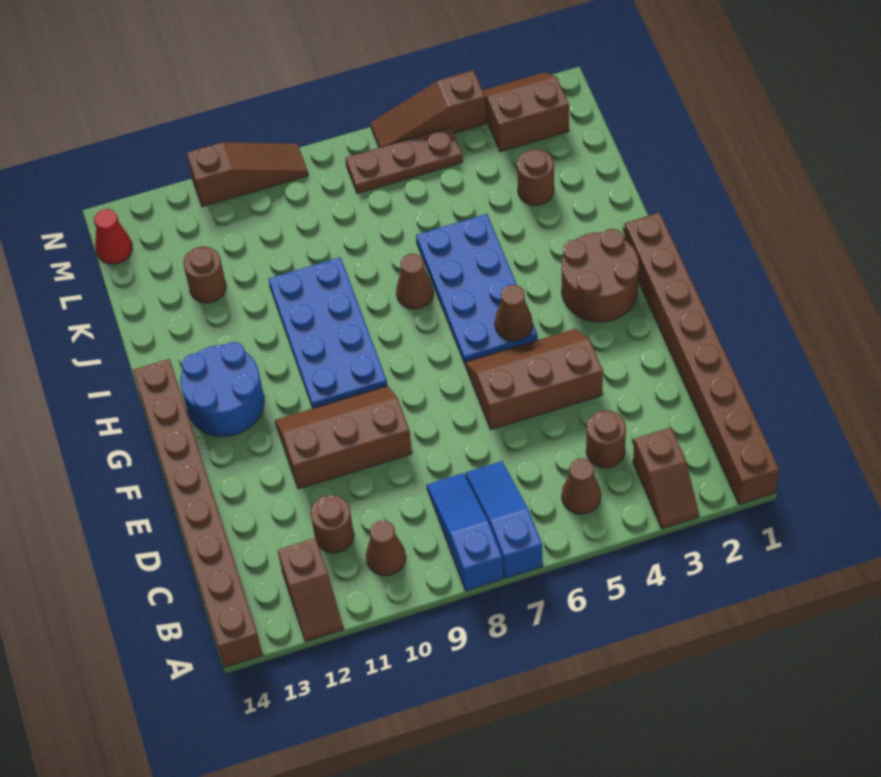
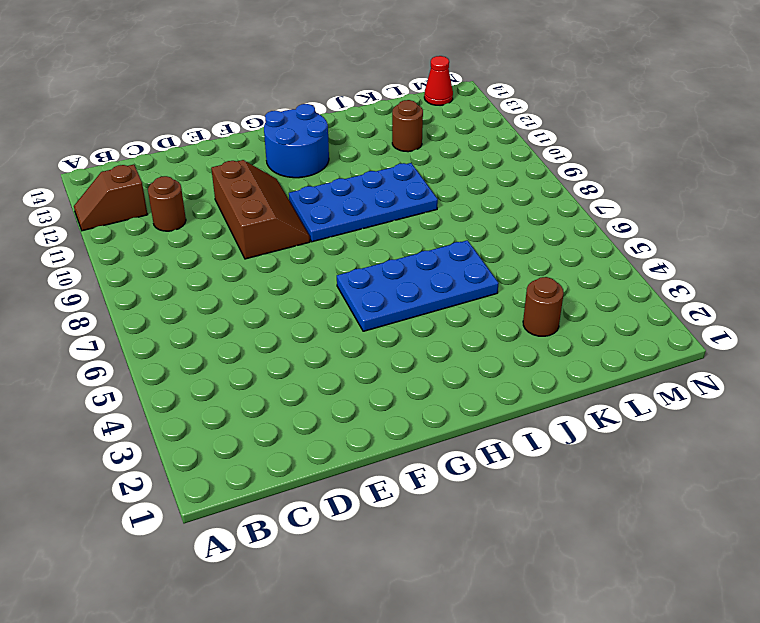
none -> brown brick A1:H1 level 1
none -> brown slope A3:B3 level 1 top B
none -> blue slope A7:C7 level 1 top A

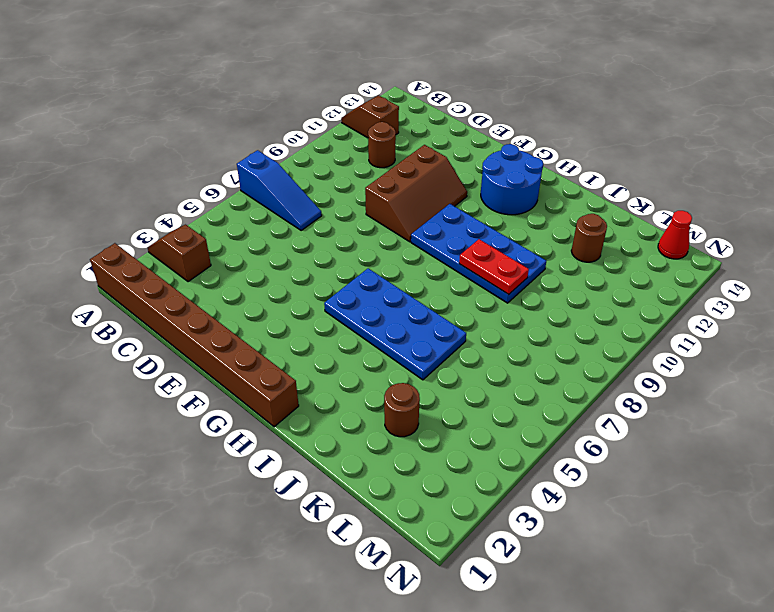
red plate I9:J9 level 2 -> none
none -> blue slope A8:C8 level 1 top A
none -> brown brick A14:H14 level 1
none -> brown cone B5 level 1

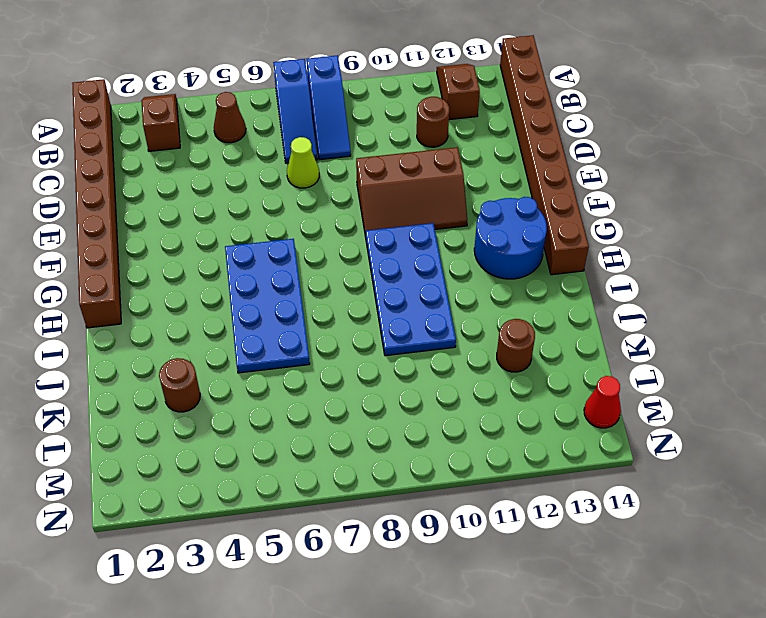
lime cone D7 level 1 -> none
none -> brown cone B10 level 1
none -> brown round brick C4 level 1
none -> brown slope E4:F6 level 1 top E

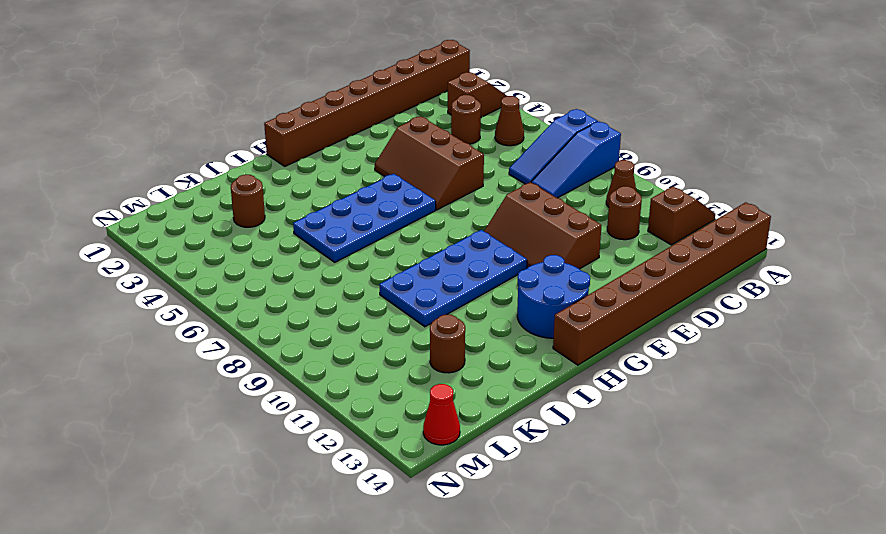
none -> brown round brick G2:H3 level 1
none -> brown cone I7 level 1
none -> brown slope M2:N3 level 1 top M

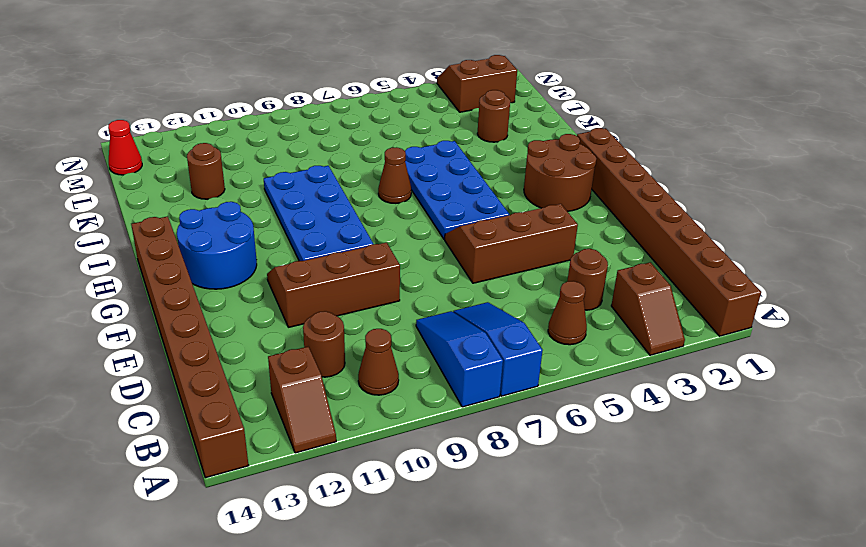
none -> brown plate M5:M7 level 1
none -> brown slope N4:N6 level 1 top 4
none -> brown slope N9:N11 level 1 top 11

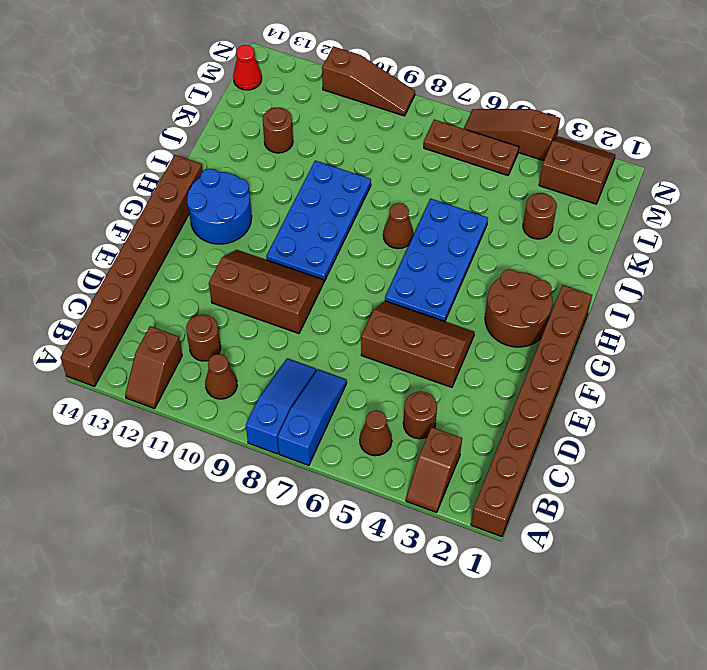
none -> brown cone G5 level 2

